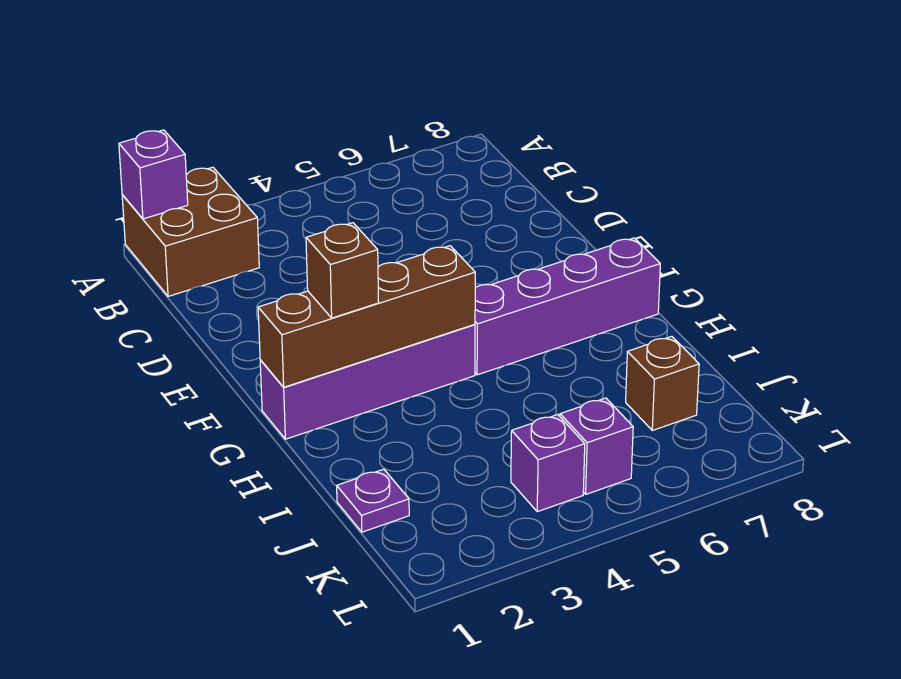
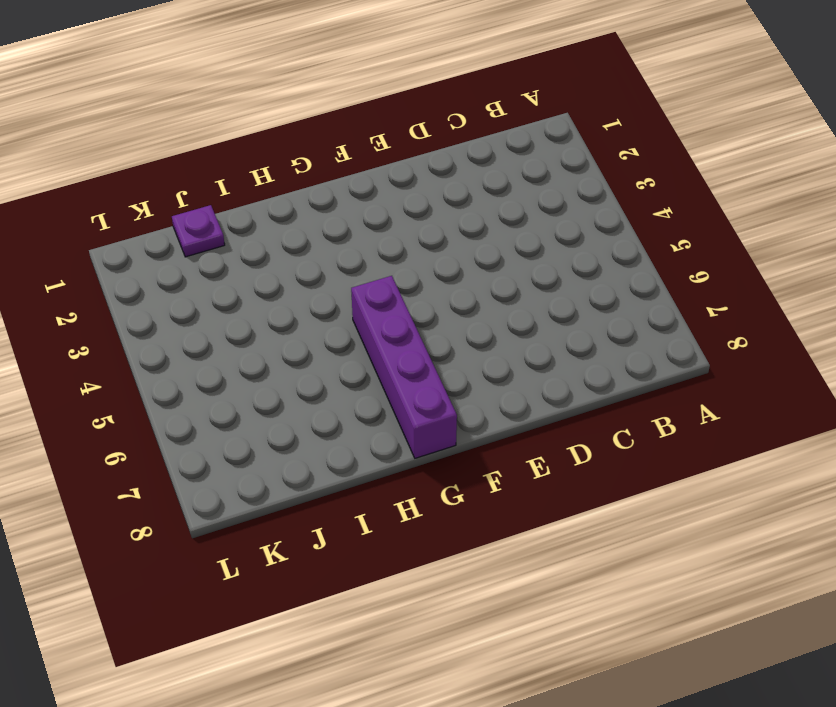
none -> brown brick A1:B2 level 1
none -> purple brick G1:G4 level 1

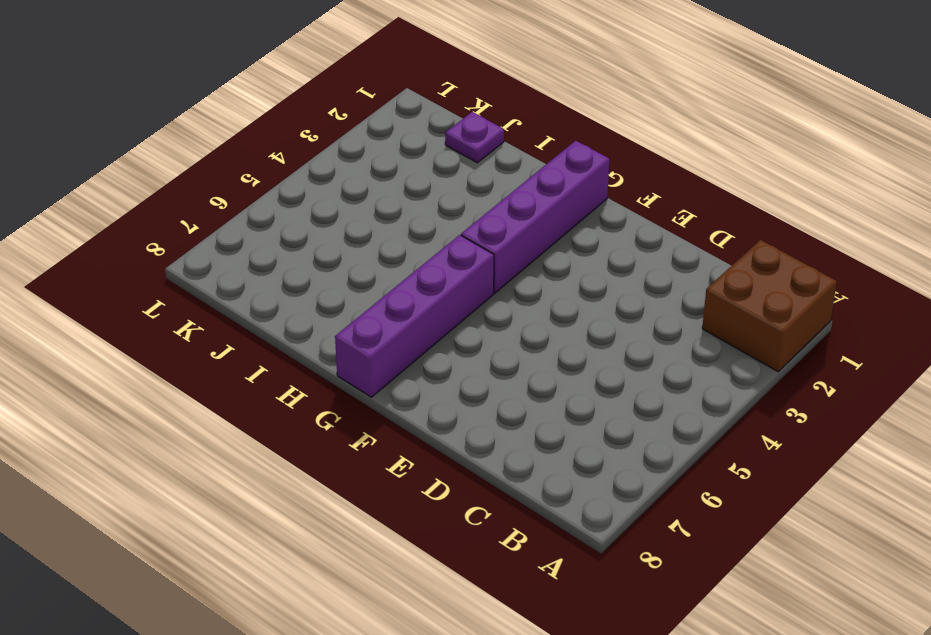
none -> brown brick J7 level 1
none -> purple brick K4 level 1

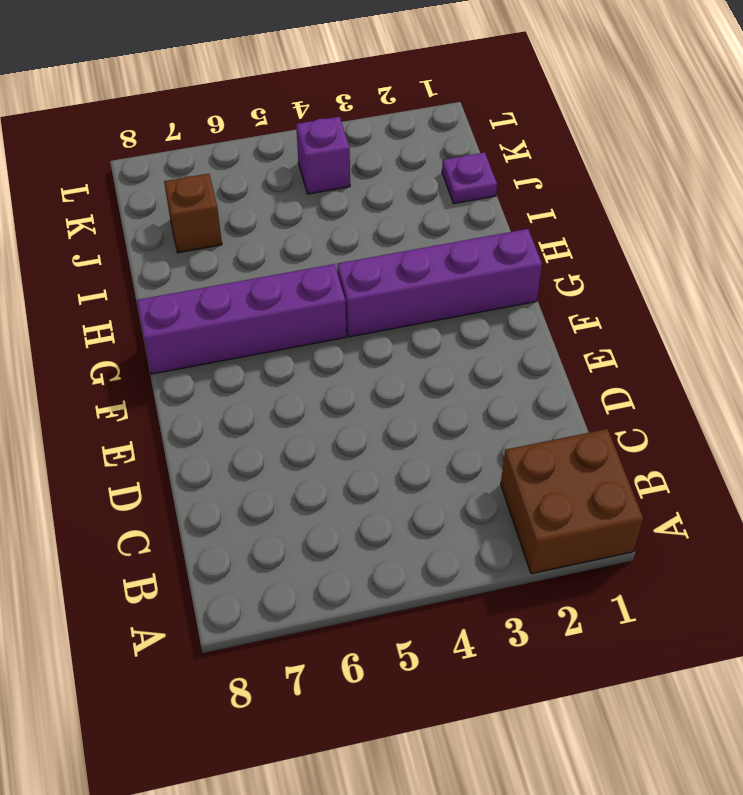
none -> purple brick K5 level 1
none -> purple brick A1 level 2

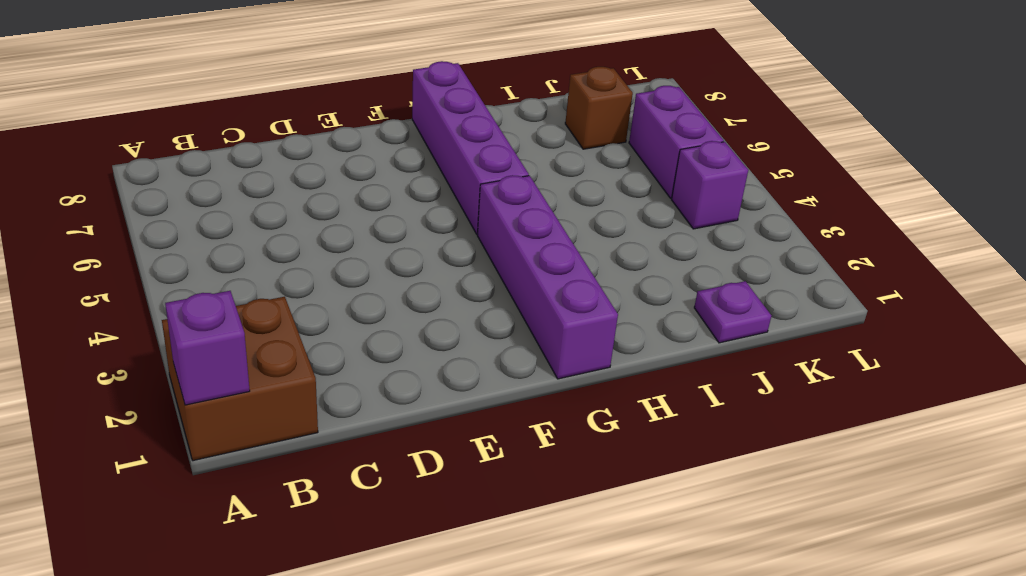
purple brick K5:K6 level 1 -> purple brick K5 level 1
none -> brown brick G1:G4 level 2
none -> brown brick G2 level 3

